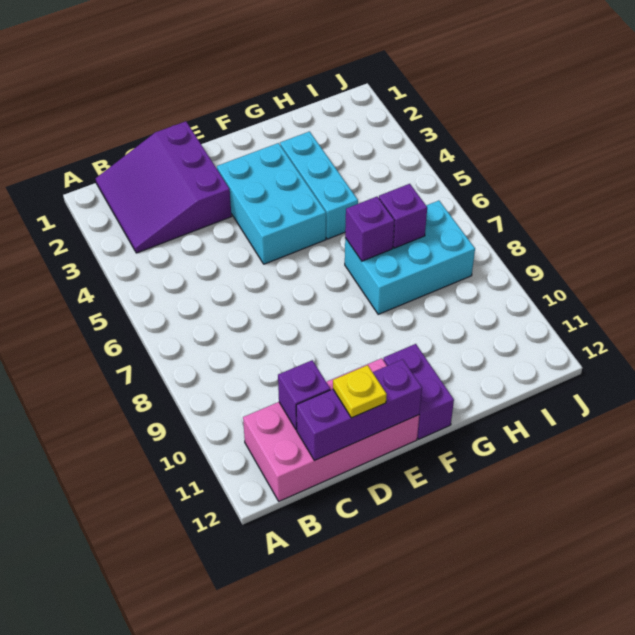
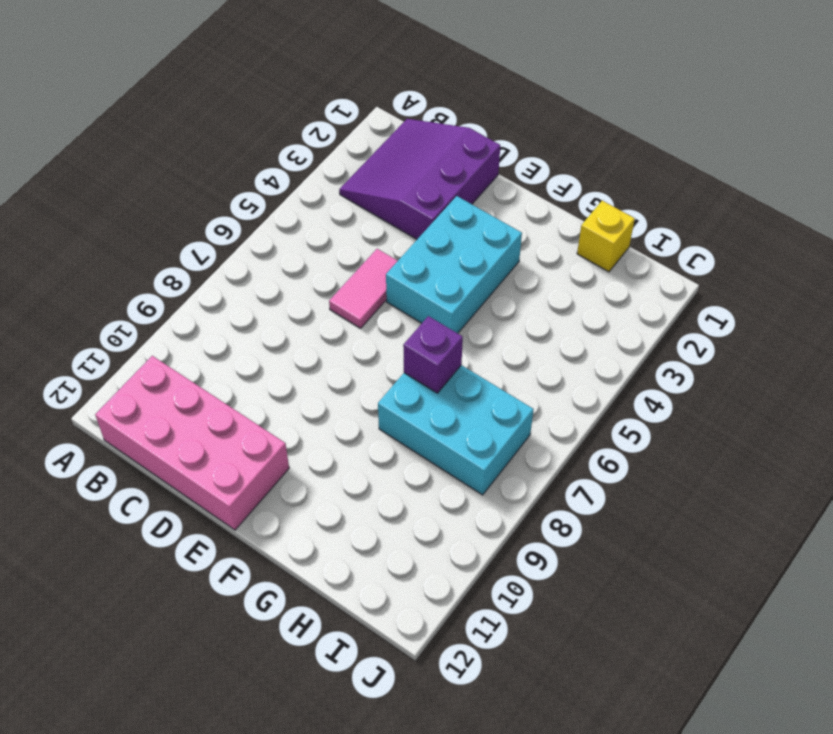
pink tile D5:D6 level 1 -> none
yellow brick H1 level 1 -> none
none -> purple brick F11:F12 level 1
none -> cyan brick G3:G5 level 1

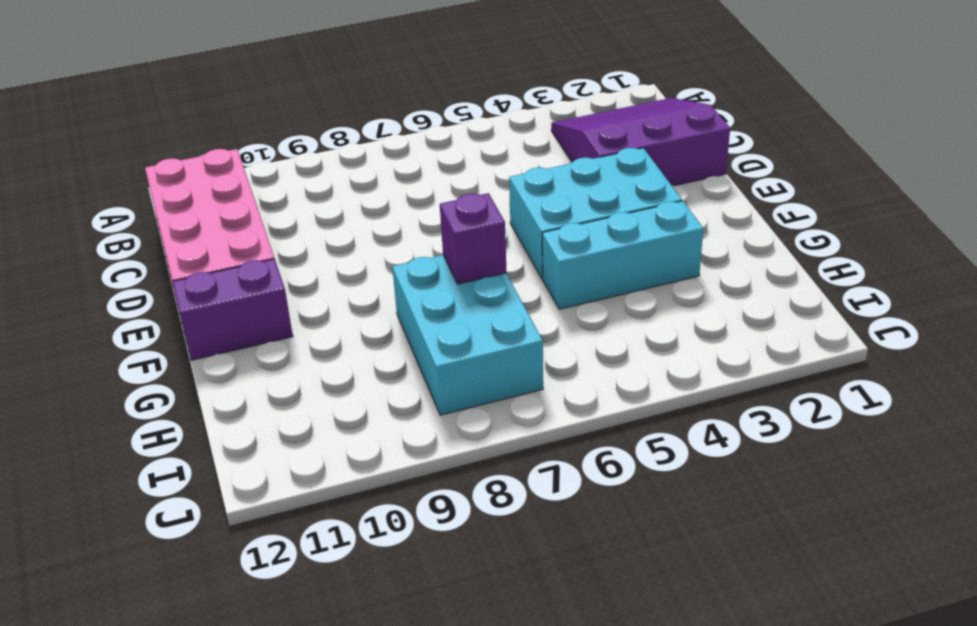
none -> purple brick C11 level 2
none -> purple brick C12:E12 level 2

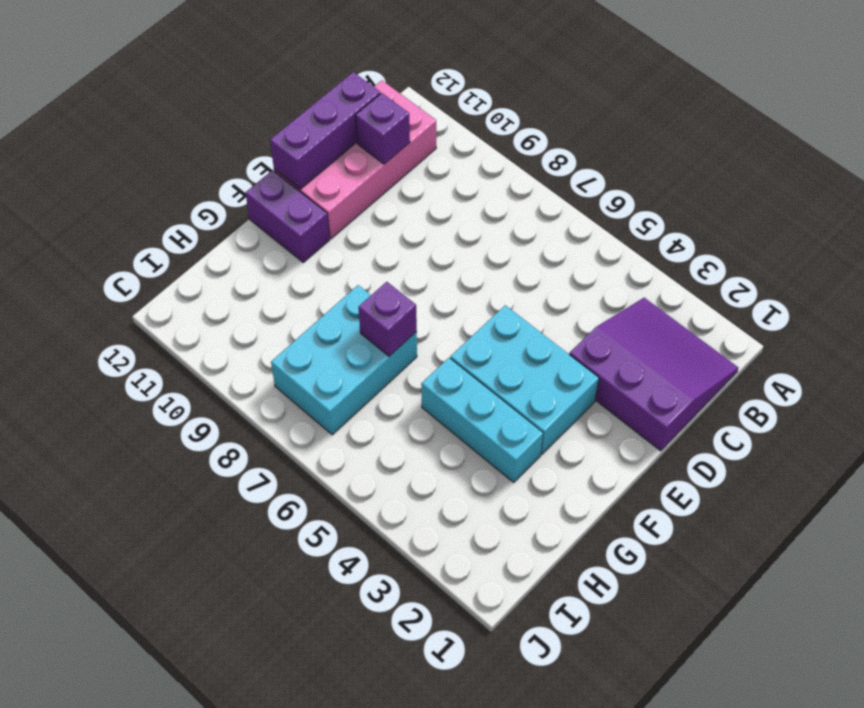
none -> purple brick H7 level 2
none -> yellow plate D12 level 3

